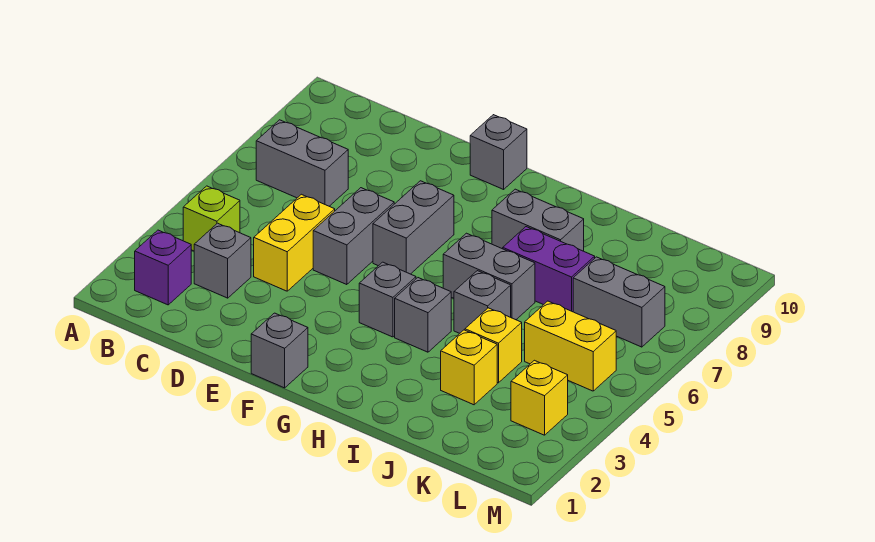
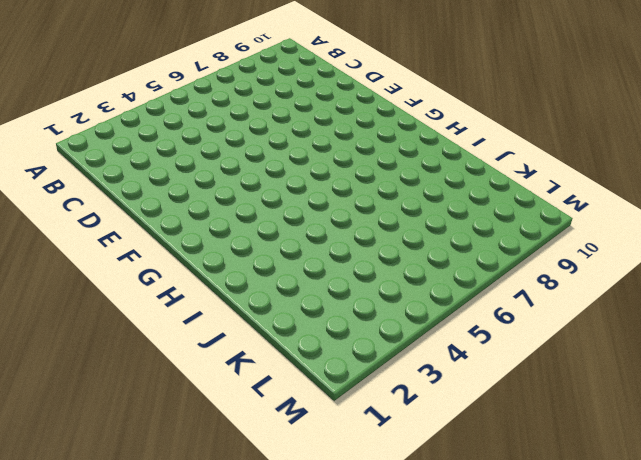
none -> purple brick B2 level 1
none -> lime brick B4 level 1
none -> grey brick B7:C7 level 1

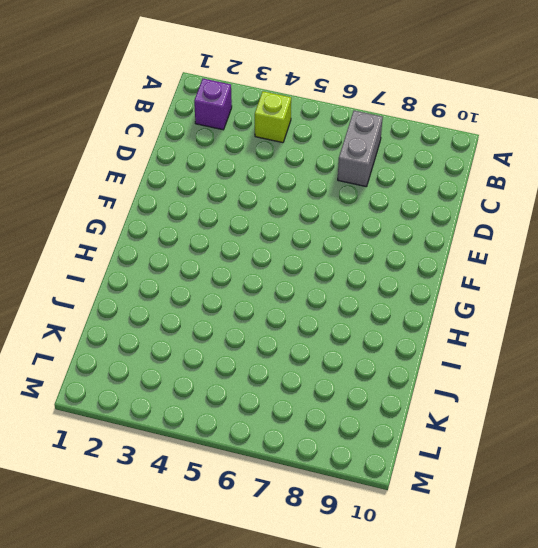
none -> grey brick C3 level 1
none -> yellow brick D4:D5 level 1
none -> grey brick E5:E6 level 1

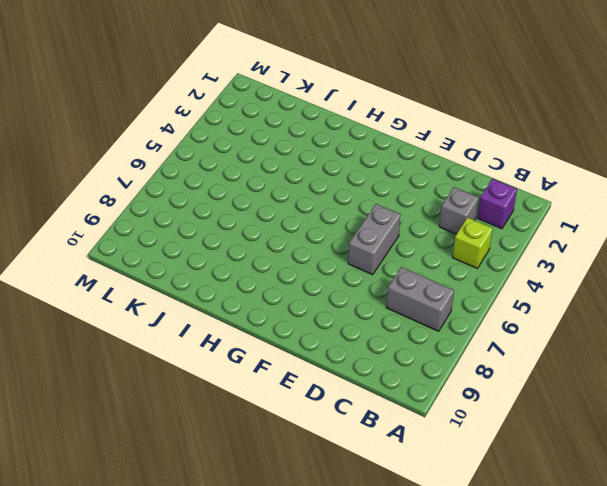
none -> yellow brick D4:D5 level 1
none -> grey brick F1 level 1
none -> grey brick F6:F7 level 1

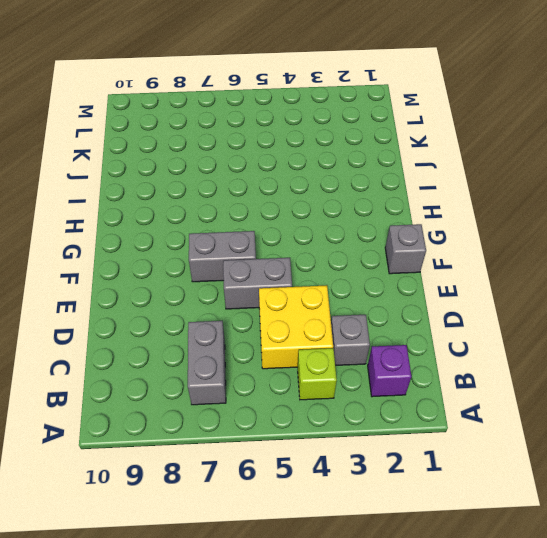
yellow brick C4:D5 level 1 -> yellow brick D4:D5 level 1
none -> grey brick F10 level 1
none -> grey brick G4 level 1
none -> grey brick H4 level 1

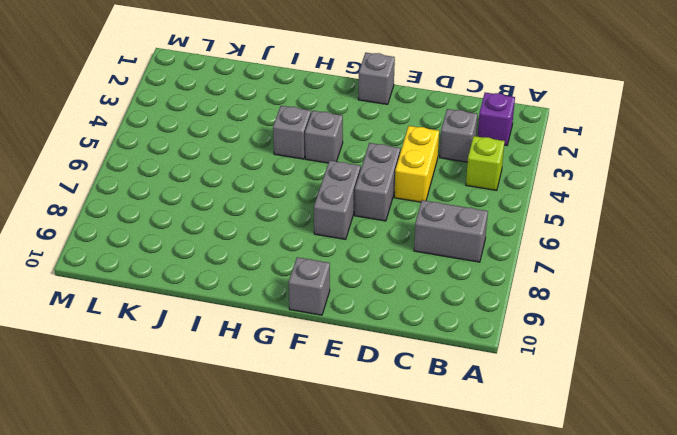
none -> grey brick H6:I6 level 1
none -> grey brick H8:I8 level 1
none -> grey brick I5 level 1

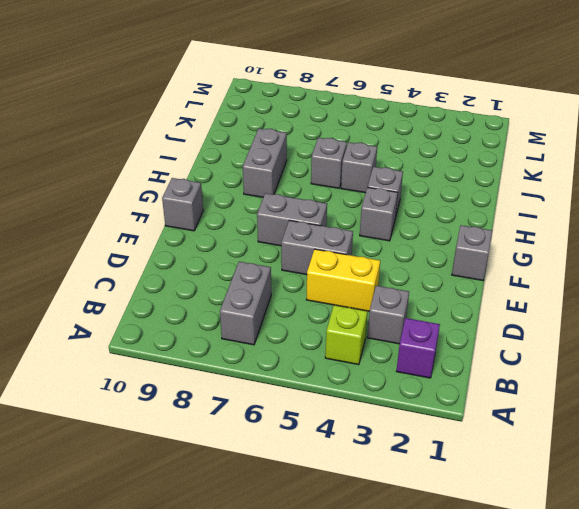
grey brick I6 level 1 -> grey brick H6:I6 level 1
none -> purple brick I7:J7 level 1
none -> yellow brick J3 level 1
none -> yellow brick J4 level 1

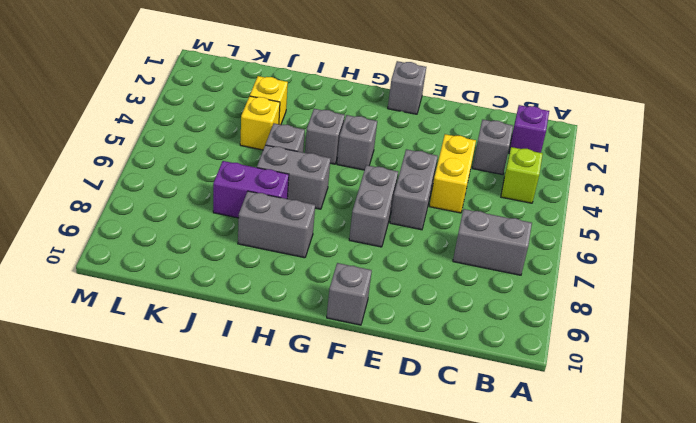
none -> yellow brick K5:L5 level 1
none -> grey brick K7:L7 level 1
none -> yellow brick L3 level 1

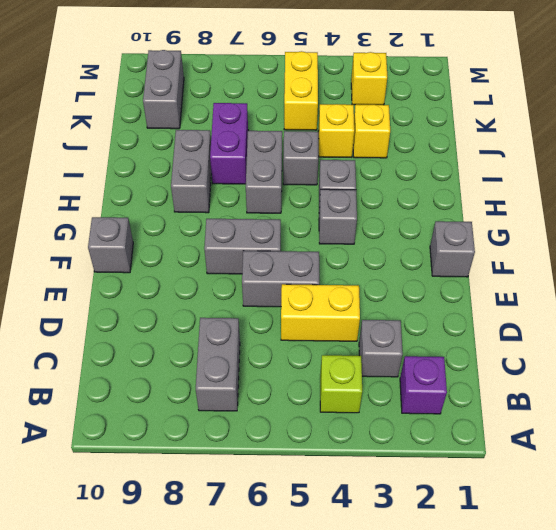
grey brick K9:L9 level 1 -> grey brick K7:L7 level 1

